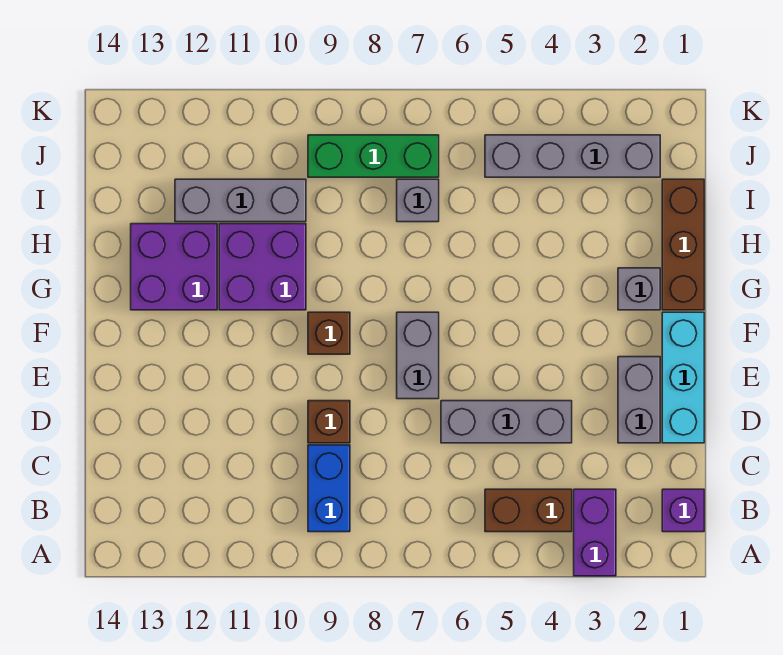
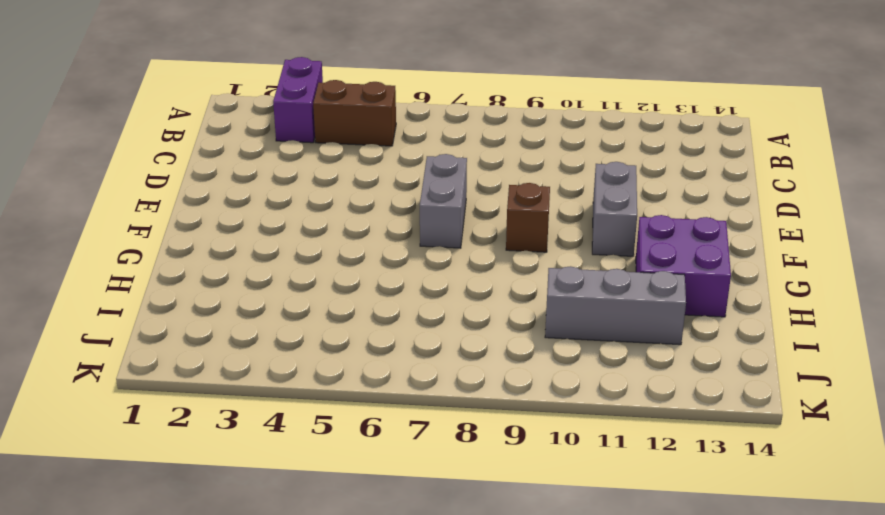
grey brick E11:F11 level 1 -> grey brick D2:E2 level 1
none -> purple brick B1 level 1
none -> blue brick B9:C9 level 1
none -> cyan brick D1:F1 level 1

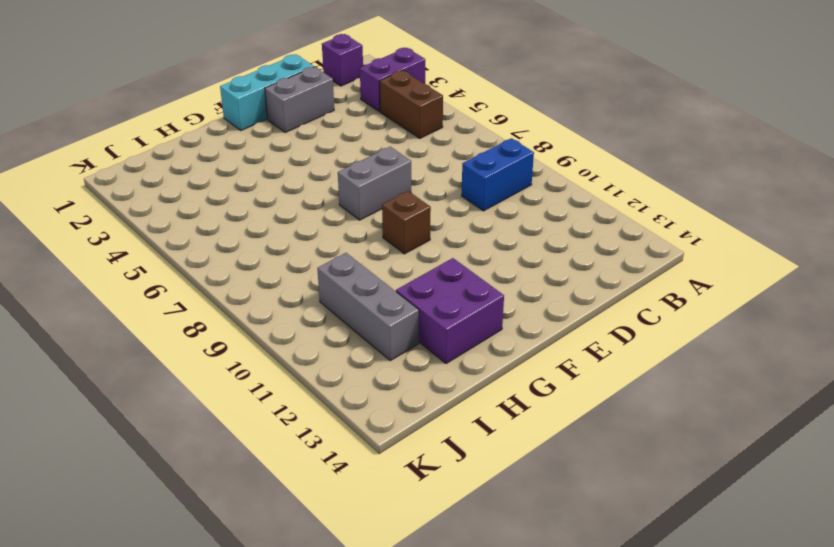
none -> grey brick D4:D6 level 1
none -> brown brick D9 level 1
none -> brown brick G1:I1 level 1

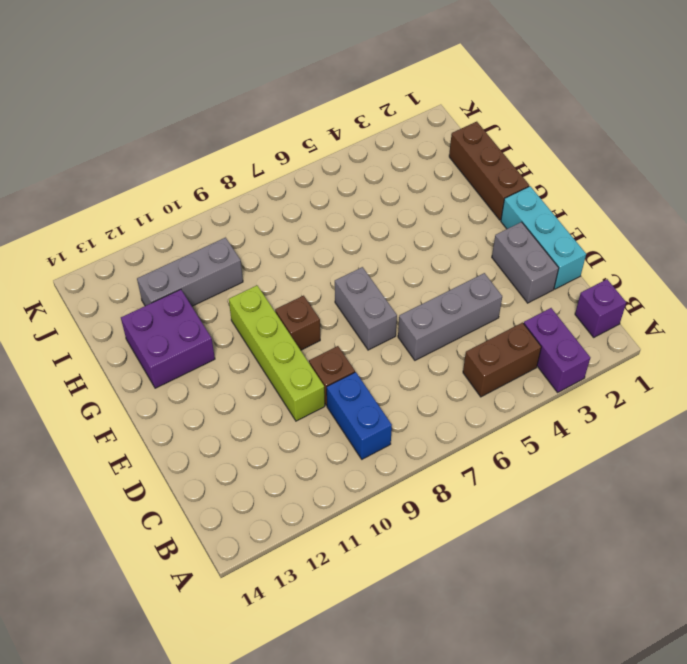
lime brick D10:G10 level 1 -> purple brick G10:H11 level 1
none -> grey brick G2 level 1
none -> grey brick I7 level 1
none -> grey brick J2:J5 level 1

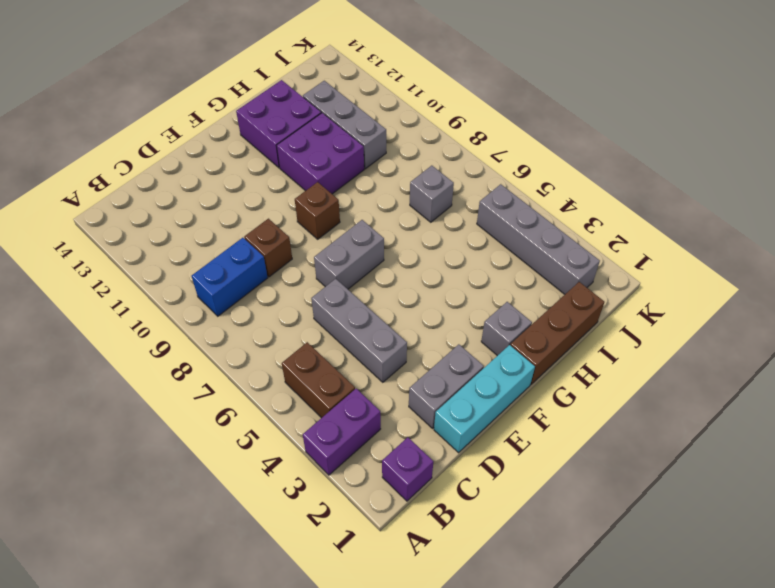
none -> green brick J7:J9 level 1

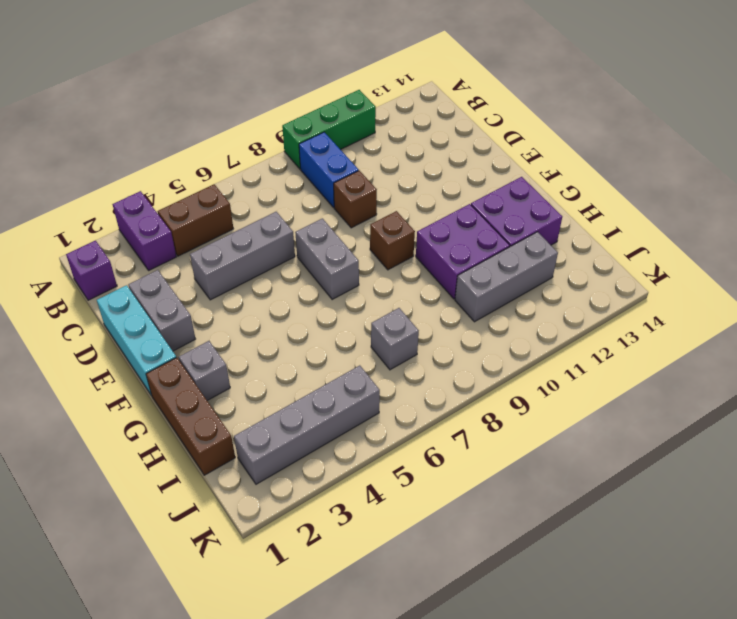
green brick A9:A11 level 1 -> green brick J7:J9 level 1

